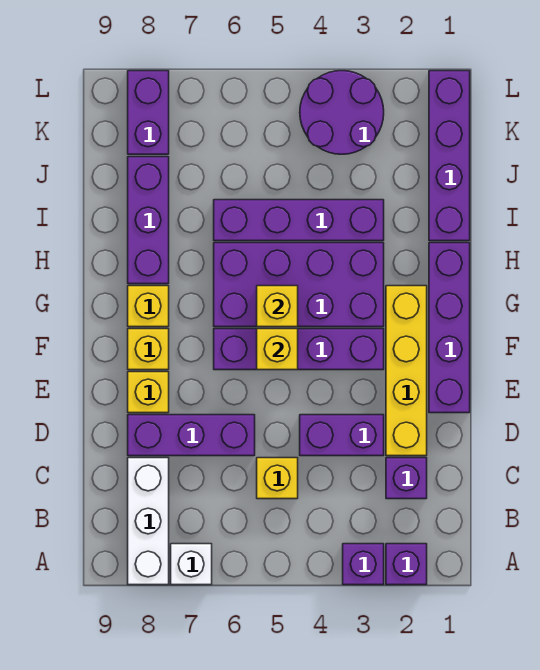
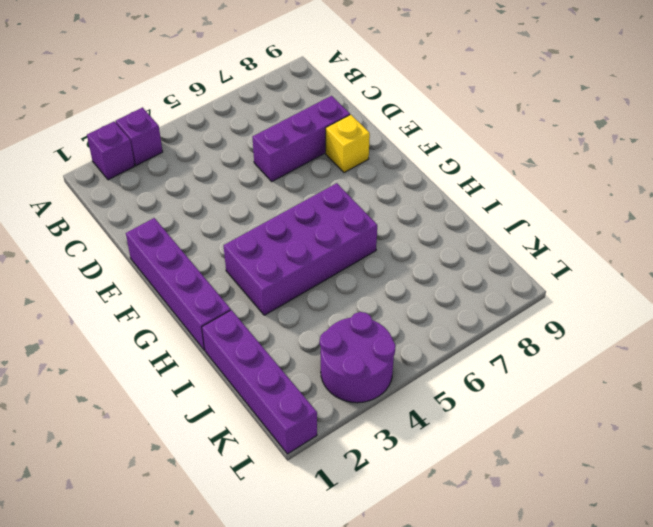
none -> white brick A7 level 1
none -> white brick A8:C8 level 1
none -> purple brick C2 level 1

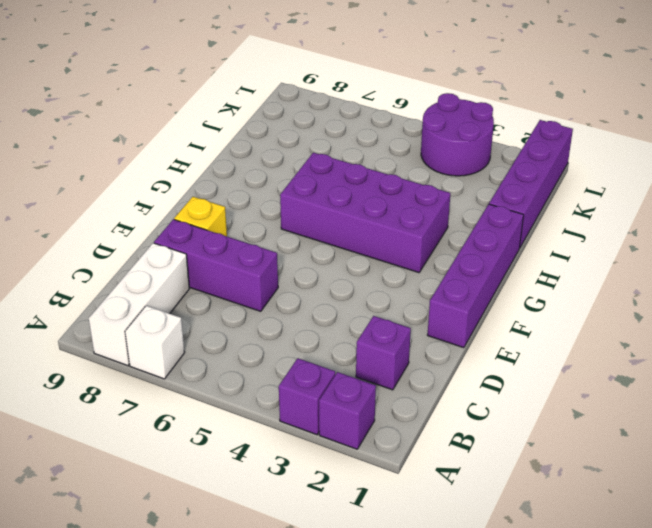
none -> yellow brick C5 level 1
none -> yellow brick D2:G2 level 1
none -> purple brick D3:D4 level 1

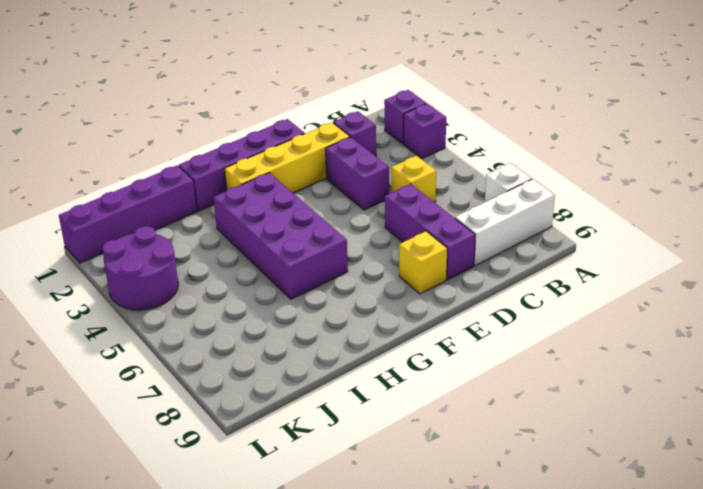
none -> purple brick F3:F6 level 1
none -> yellow brick F8 level 1
none -> yellow brick G8 level 1

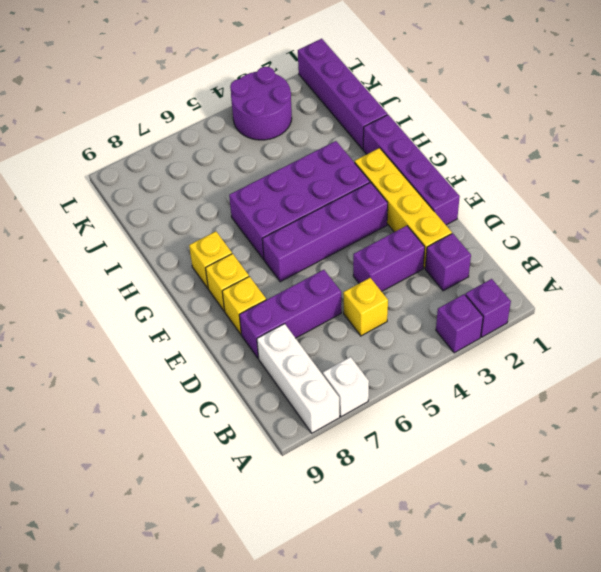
none -> purple brick H8:J8 level 1
none -> purple brick I3:I6 level 1
none -> purple brick K8:L8 level 1

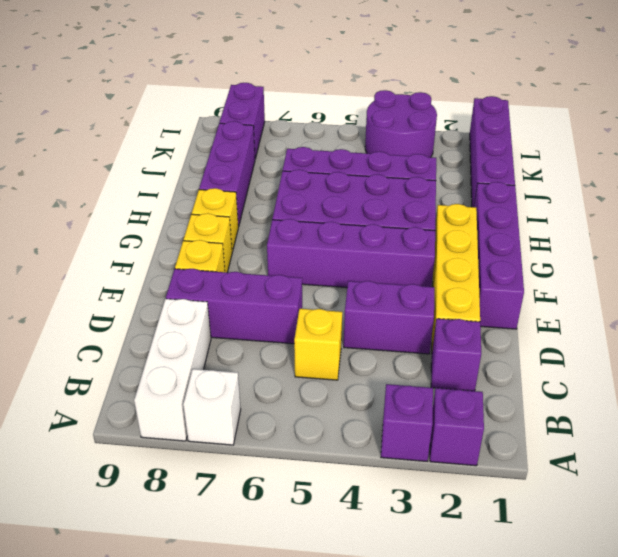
none -> yellow brick F5 level 2
none -> yellow brick G5 level 2

